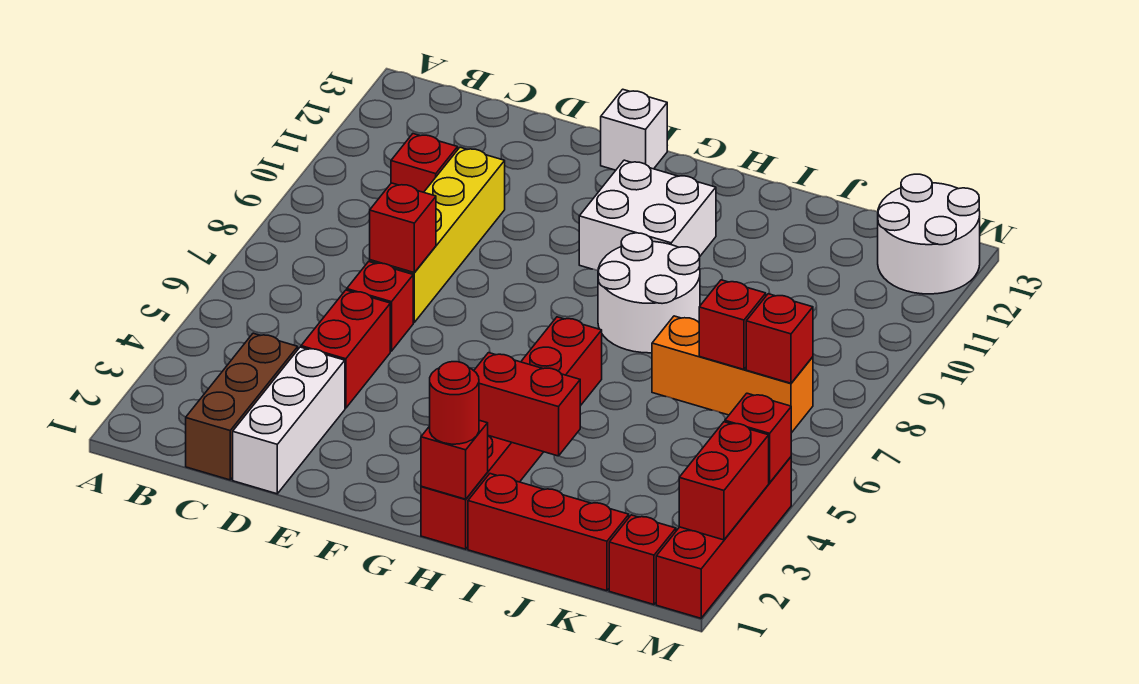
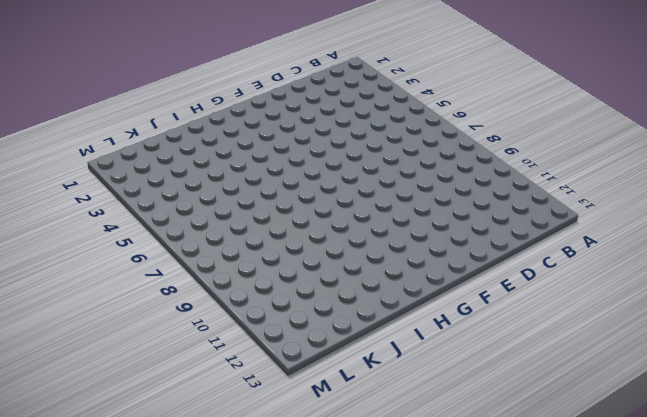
none -> brown brick C1:C3 level 1
none -> red brick C10 level 1
none -> white brick D1:D3 level 1

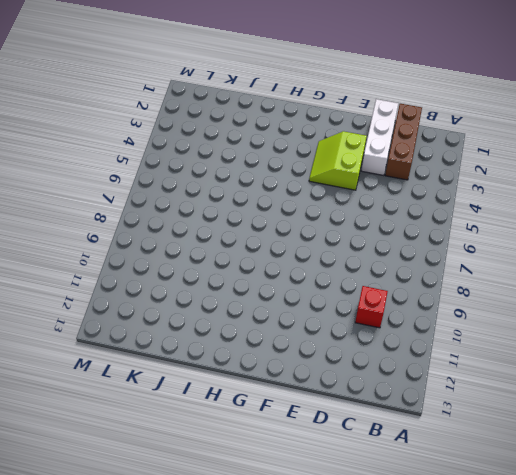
lime slope E3:F4 level 1 top E -> none
none -> red brick D4:D5 level 1
none -> red brick D6 level 1
none -> yellow brick D7:D10 level 1

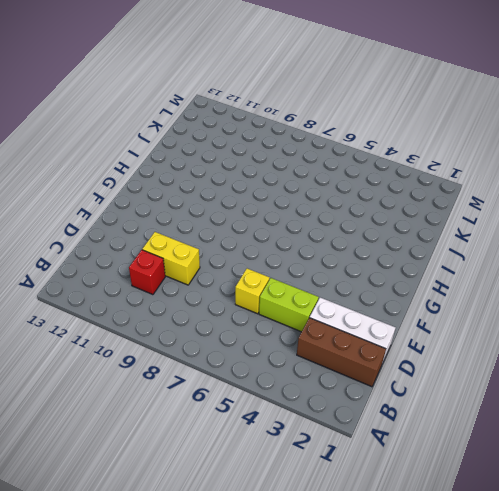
lime brick D4:D5 level 1 -> red brick D4:D5 level 1
yellow brick D6 level 1 -> red brick D6 level 1
yellow brick D9:D10 level 1 -> yellow brick D7:D10 level 1
none -> white brick F13 level 1
none -> white brick G10:H11 level 1
none -> red brick H1:H6 level 1

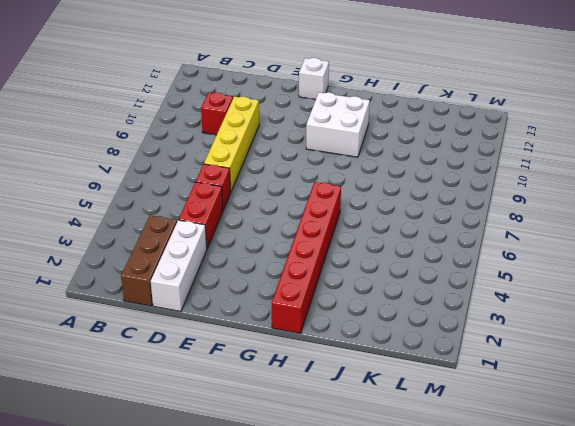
none -> white round brick H8:I9 level 1
none -> red brick I1:K1 level 1
none -> orange brick J7:L7 level 1

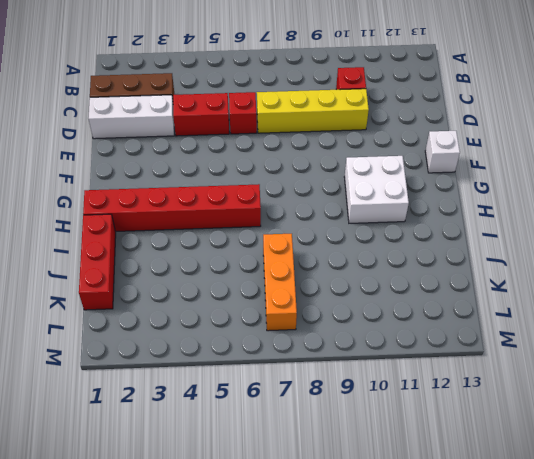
none -> white round brick H8:I9 level 1
none -> red brick L1 level 1
none -> white round brick L12:M13 level 1

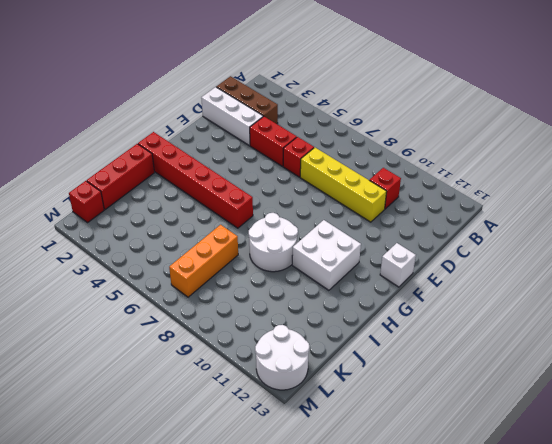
none -> red brick M1:M4 level 1
none -> red brick D7 level 2
none -> red brick H1 level 2

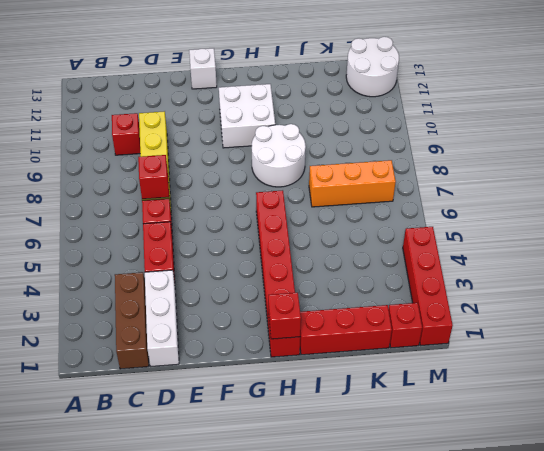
none -> red brick H3:I3 level 2
none -> red brick K7 level 2
none -> red brick L7 level 2

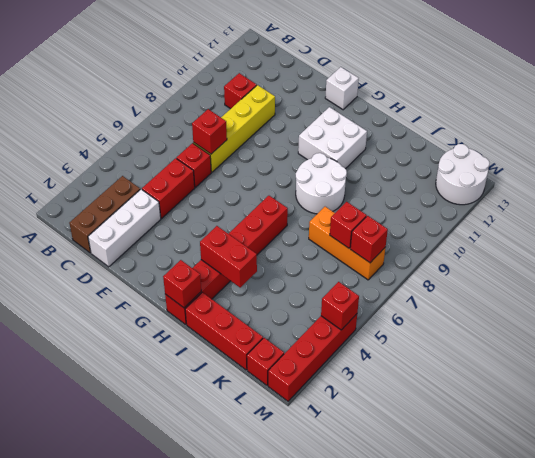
none -> red brick M2:M3 level 2
none -> red round brick H1 level 3

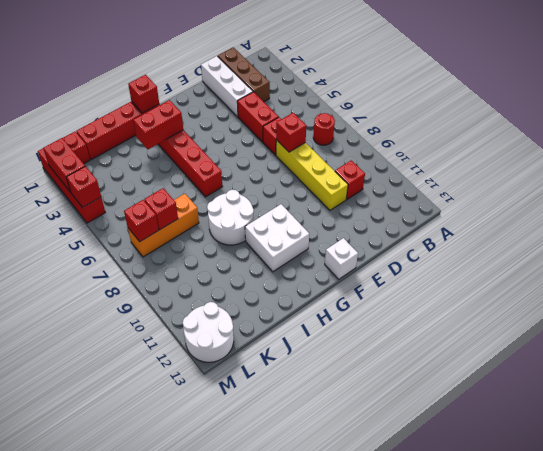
red round brick B7 level 1 -> red round brick H1 level 3

